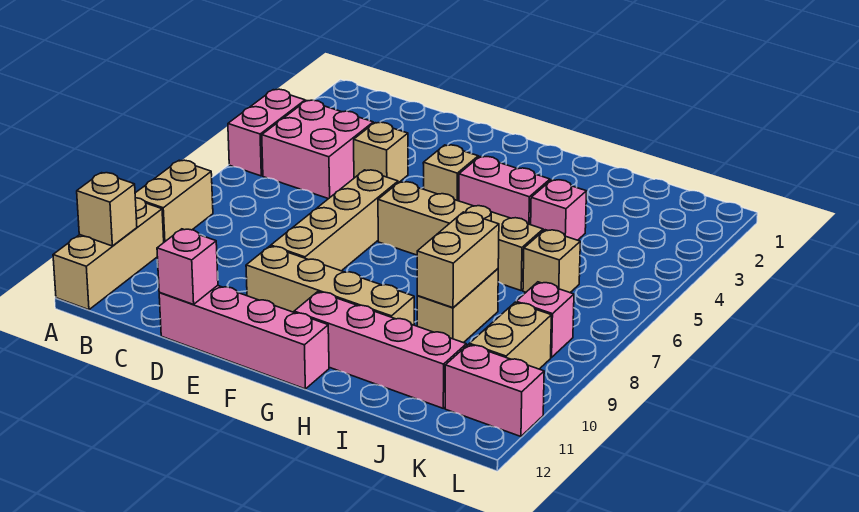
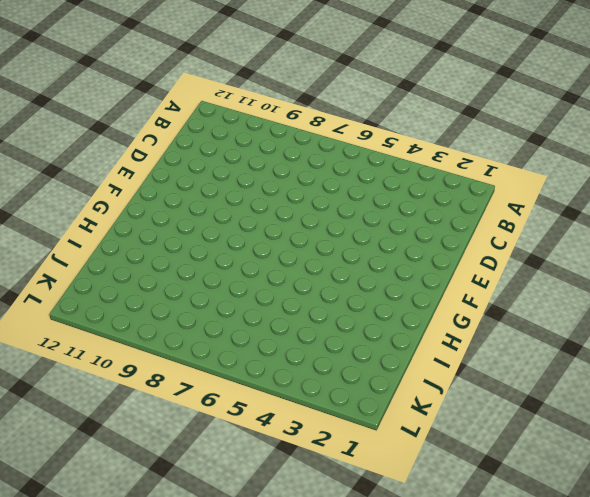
none -> pink brick A4:A5 level 1
none -> tan brick A8:A9 level 1
none -> tan brick A10:A12 level 1

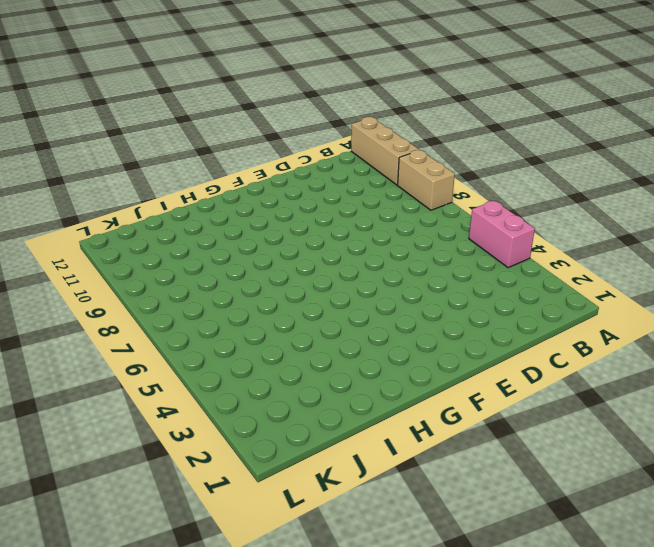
none -> pink brick B4:C5 level 1
none -> tan brick D4 level 1
none -> pink brick D12:G12 level 1

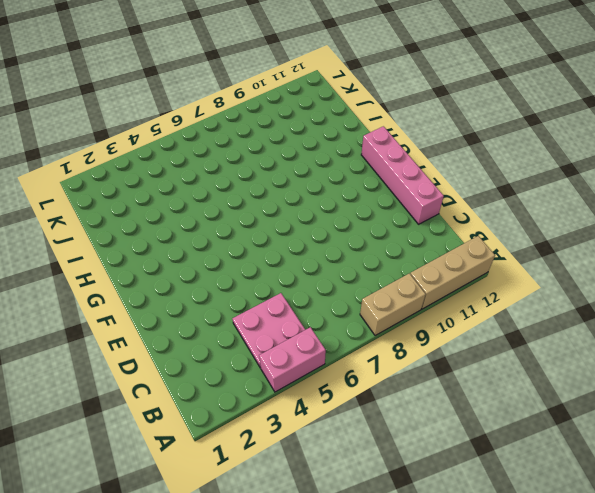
pink plate B4:C5 level 1 -> pink brick B4:C5 level 1
none -> tan brick D4 level 1
none -> tan brick E6:E9 level 1
none -> tan brick E10:H10 level 1

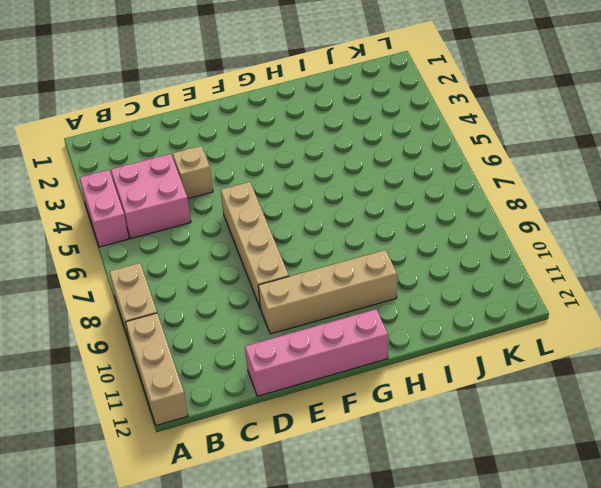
none -> tan brick F4 level 1
none -> tan brick F6:I6 level 1
none -> pink brick G4:H4 level 1

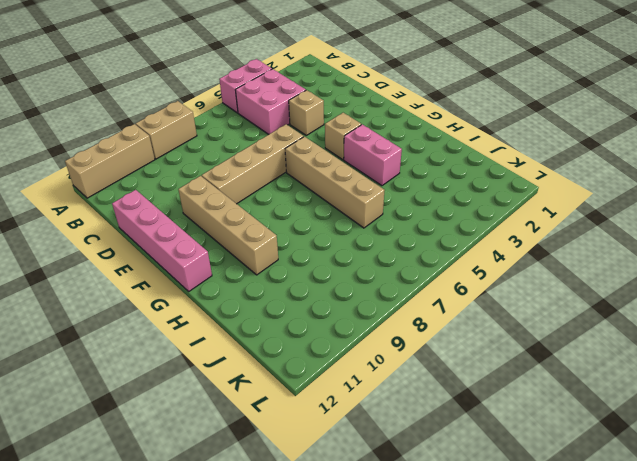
none -> pink brick G11:J11 level 1
none -> pink brick I4 level 1
none -> tan brick I8:I9 level 1

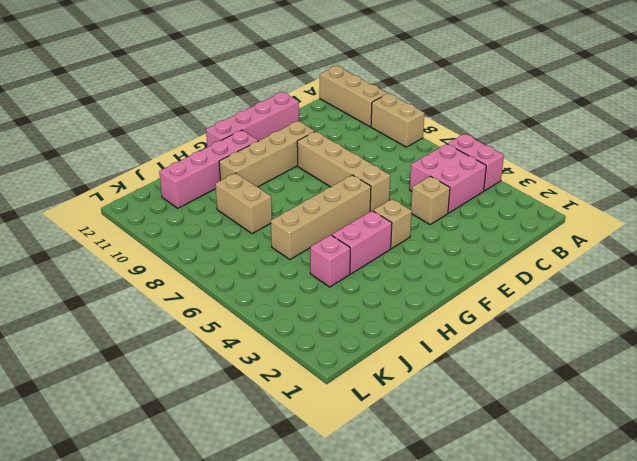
none -> tan brick J6 level 1
none -> pink brick K8 level 1
none -> tan brick K9:K10 level 1

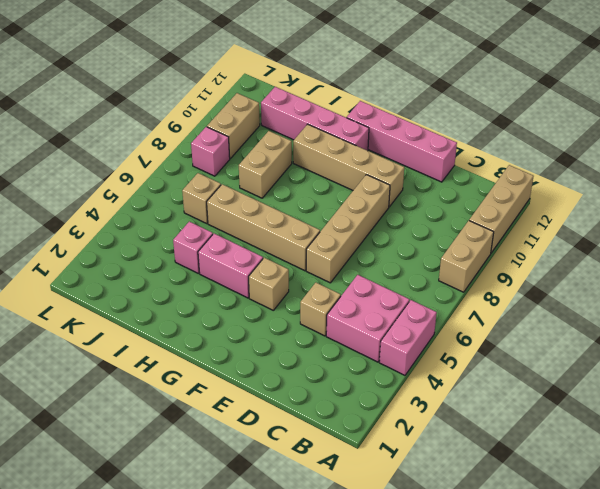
none -> pink brick K11:L11 level 1
none -> tan brick A11 level 2
none -> pink brick D12 level 2

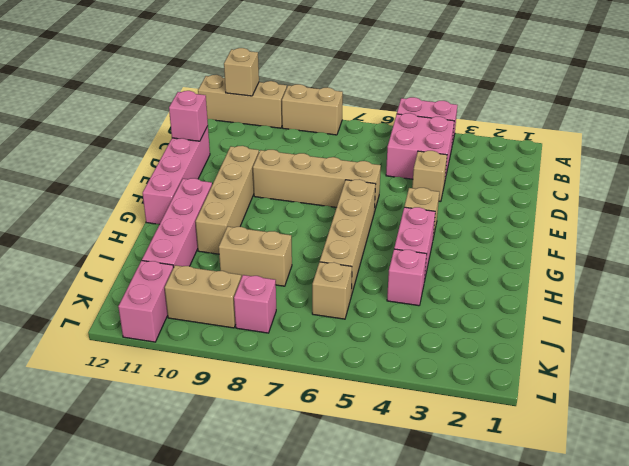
none -> tan brick I8:I9 level 2

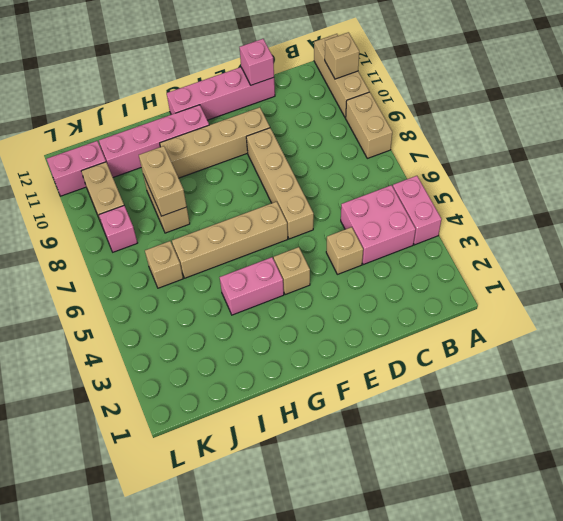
none -> pink brick I4 level 1

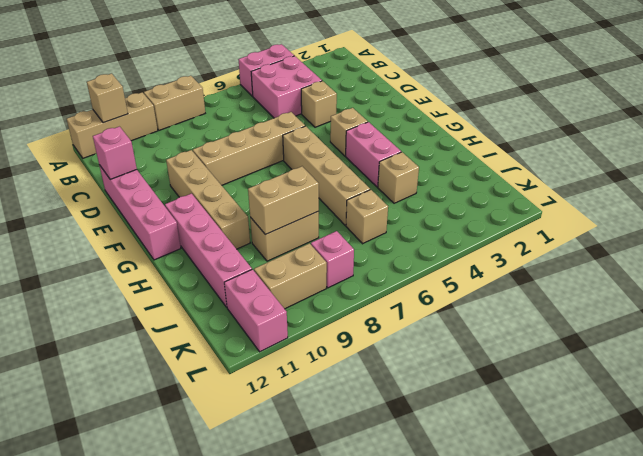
tan brick I4 level 1 -> pink brick I4 level 1

